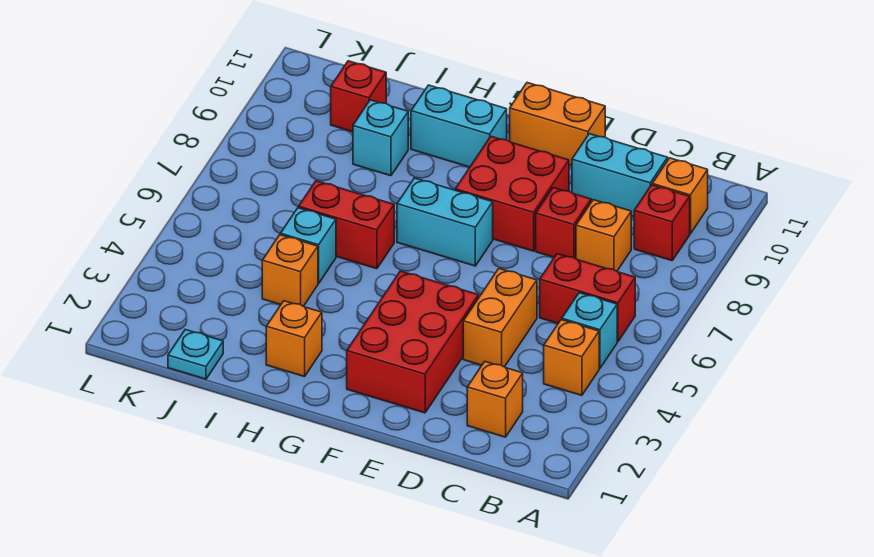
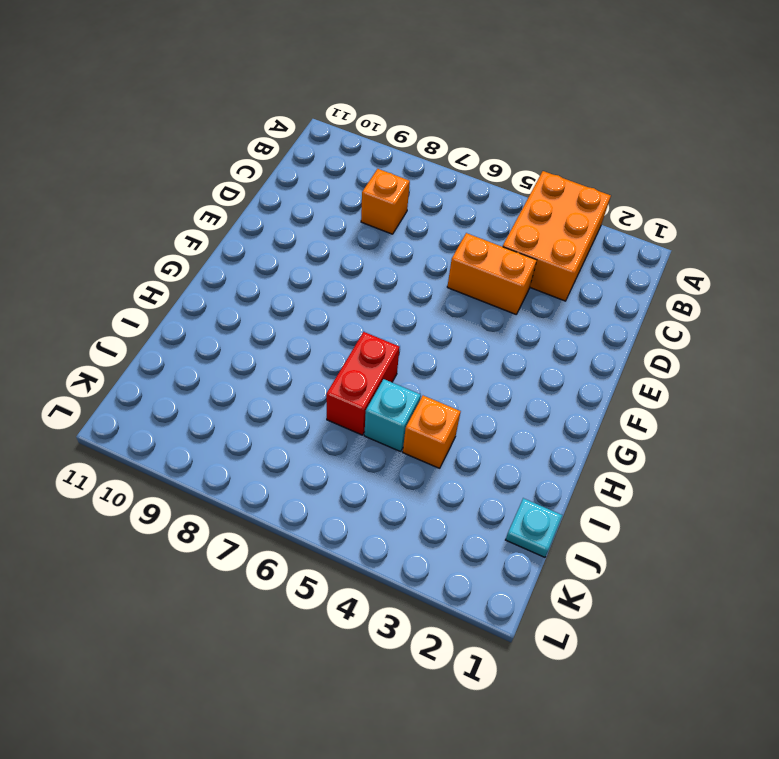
orange brick A3:C4 level 1 -> orange brick B4 level 1
none -> cyan brick B5 level 1
none -> red brick B6:C6 level 1
none -> red brick B9 level 1

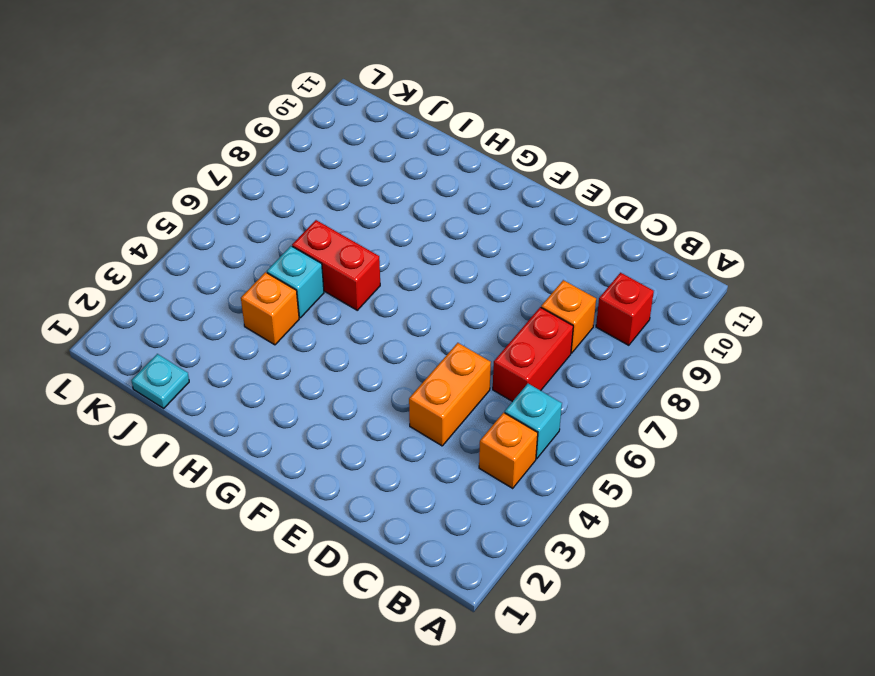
red brick C6:C7 level 1 -> red brick B6:C6 level 1
none -> orange brick B10 level 1
none -> orange brick C2 level 1
none -> cyan brick C10:D10 level 1

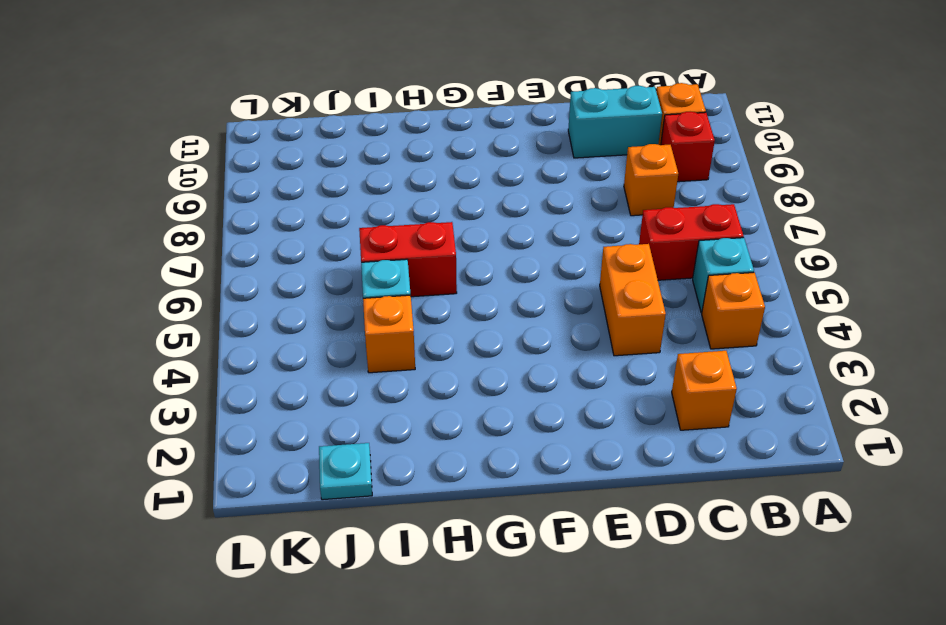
none -> red brick D8 level 1
none -> red brick E2:F4 level 1
none -> red brick E8:F9 level 1

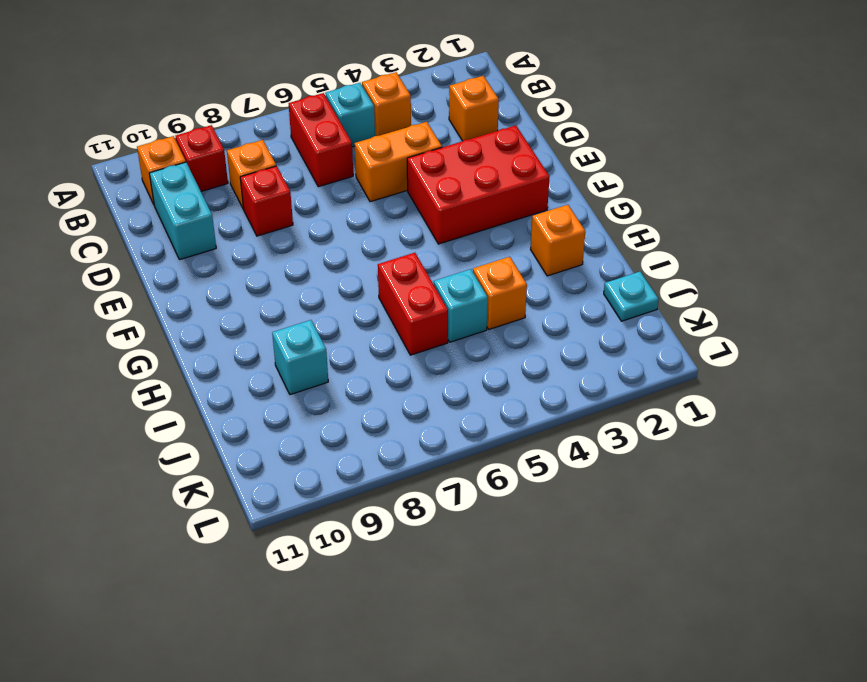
none -> red brick E8:F9 level 1
none -> orange brick E11:F11 level 1
none -> cyan brick F7:G7 level 1

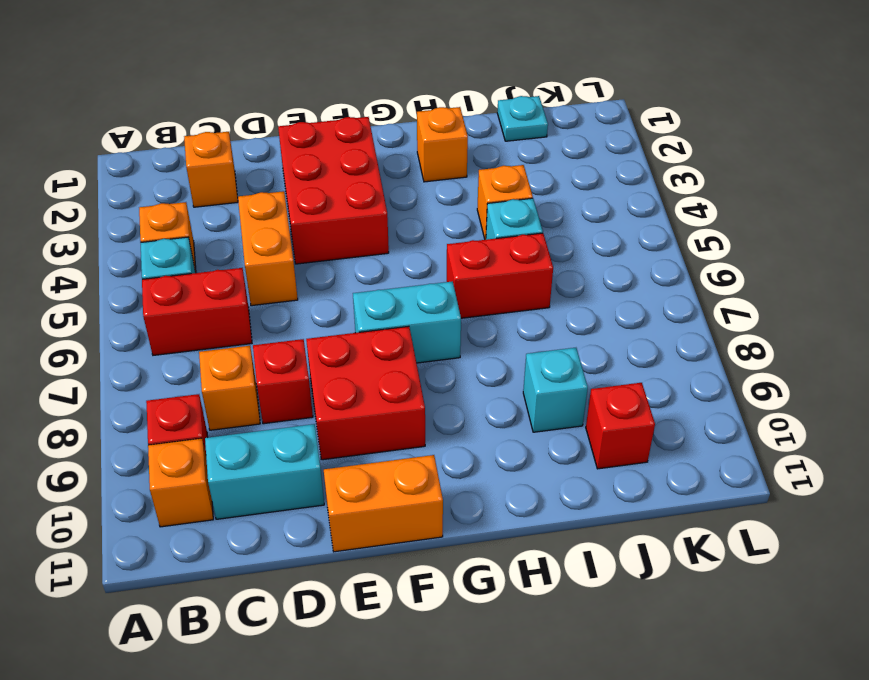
none -> cyan brick G10:H10 level 1

